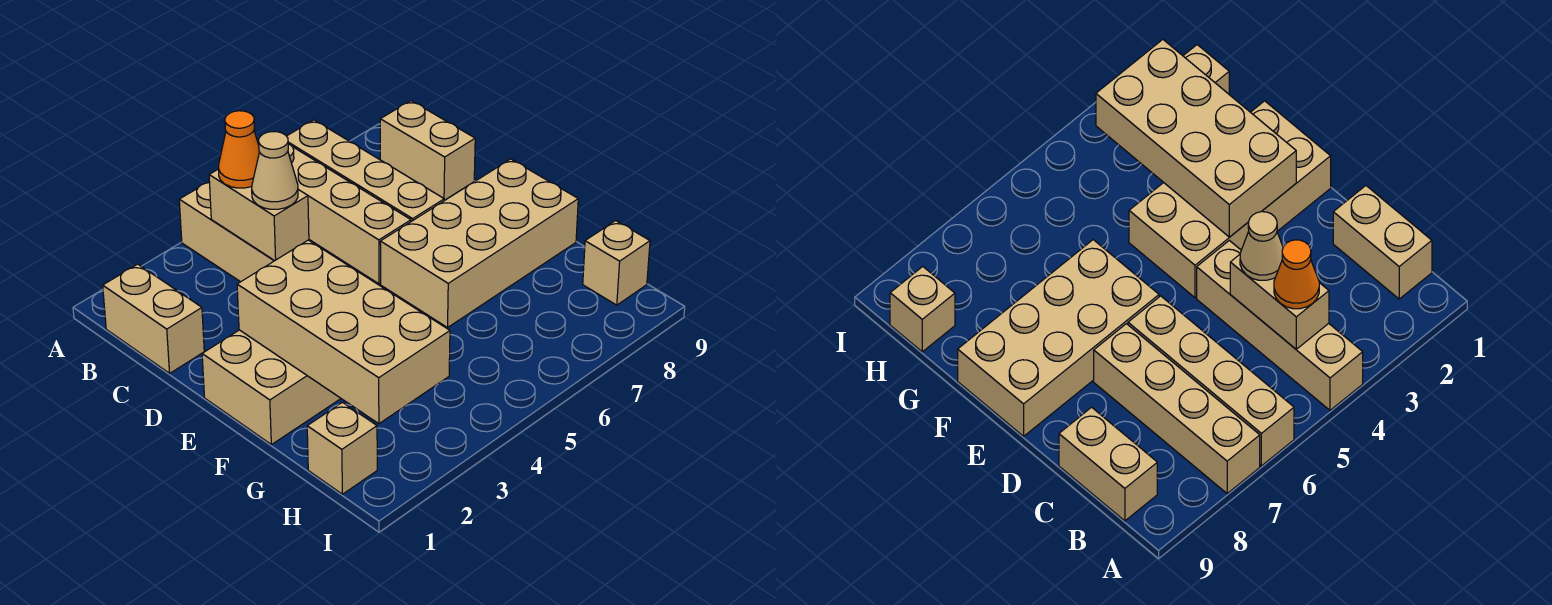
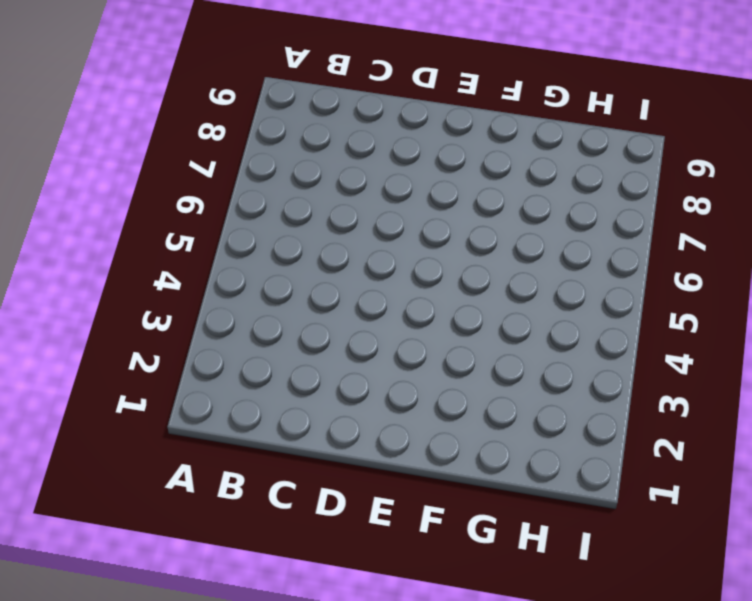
none -> tan brick A4:D4 level 1
none -> tan brick A6:D6 level 1
none -> tan brick A7:D7 level 1

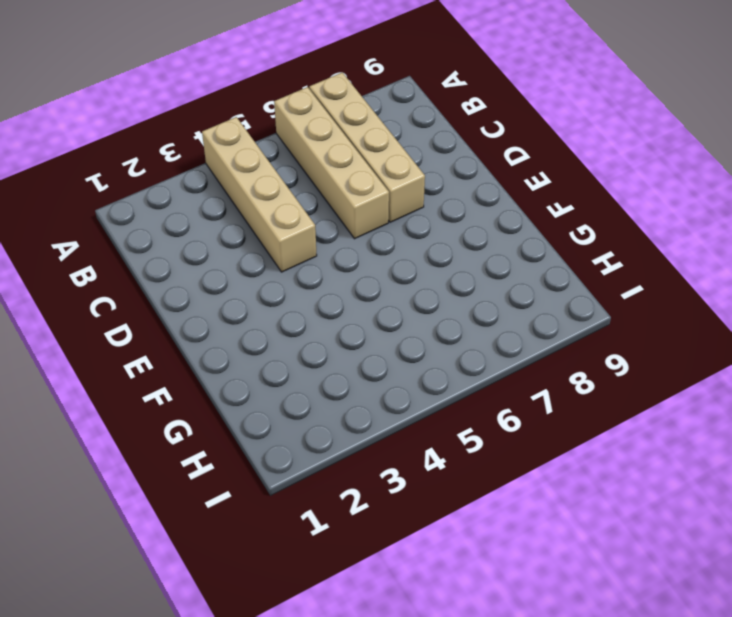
none -> tan brick B1:C1 level 1
none -> tan brick B9:C9 level 1
none -> tan brick E1:F4 level 1

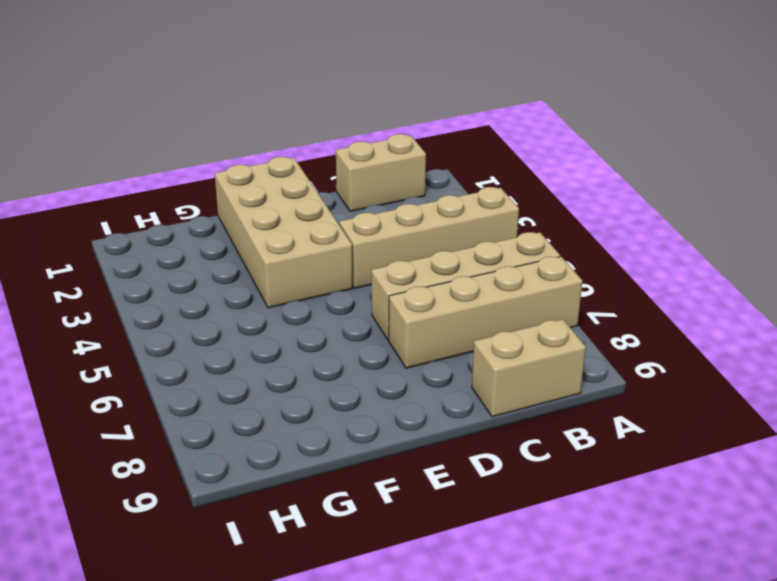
none -> tan brick E6:F9 level 1
none -> tan brick H1 level 1
none -> tan brick H9 level 1

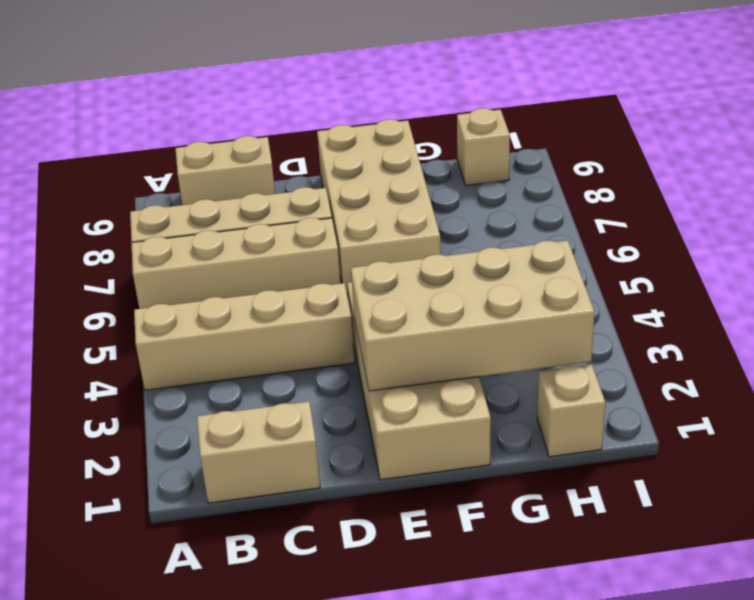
none -> tan brick B4:C4 level 2
none -> orange cone B4 level 3
none -> tan cone C4 level 3

